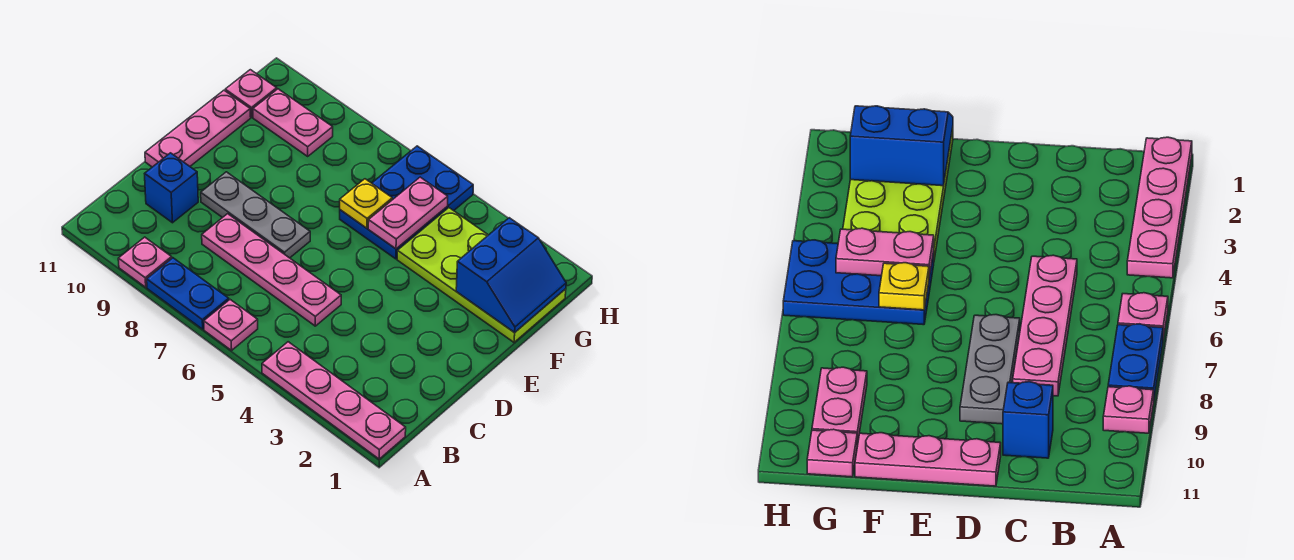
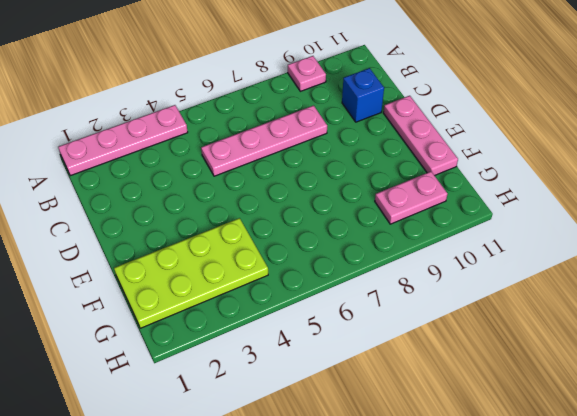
none -> pink plate A6 level 1
none -> blue plate A7:A8 level 1
none -> grey plate D7:D9 level 1

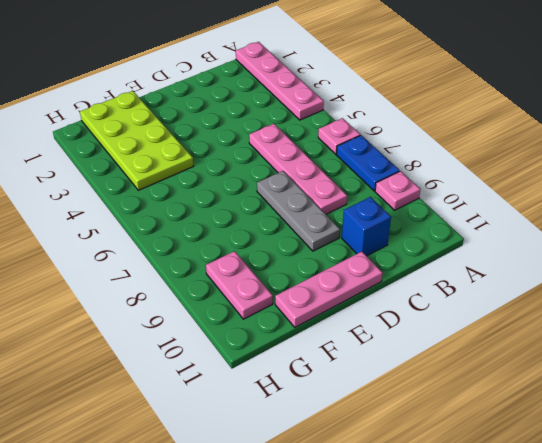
none -> blue plate F5:H6 level 1
none -> pink plate G11 level 1
none -> blue slope F1:G2 level 2 top 2

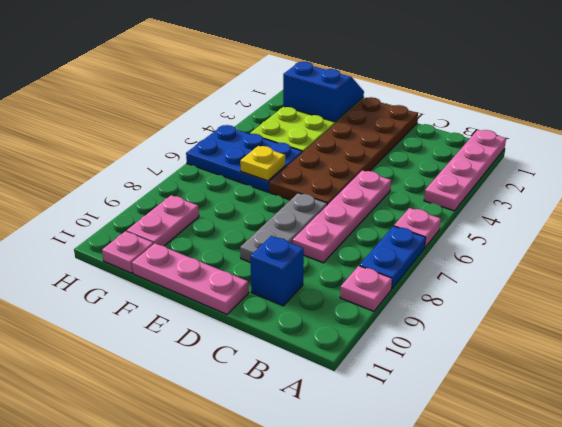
brown plate D1:E6 level 1 -> none
none -> pink plate F5:G5 level 2

